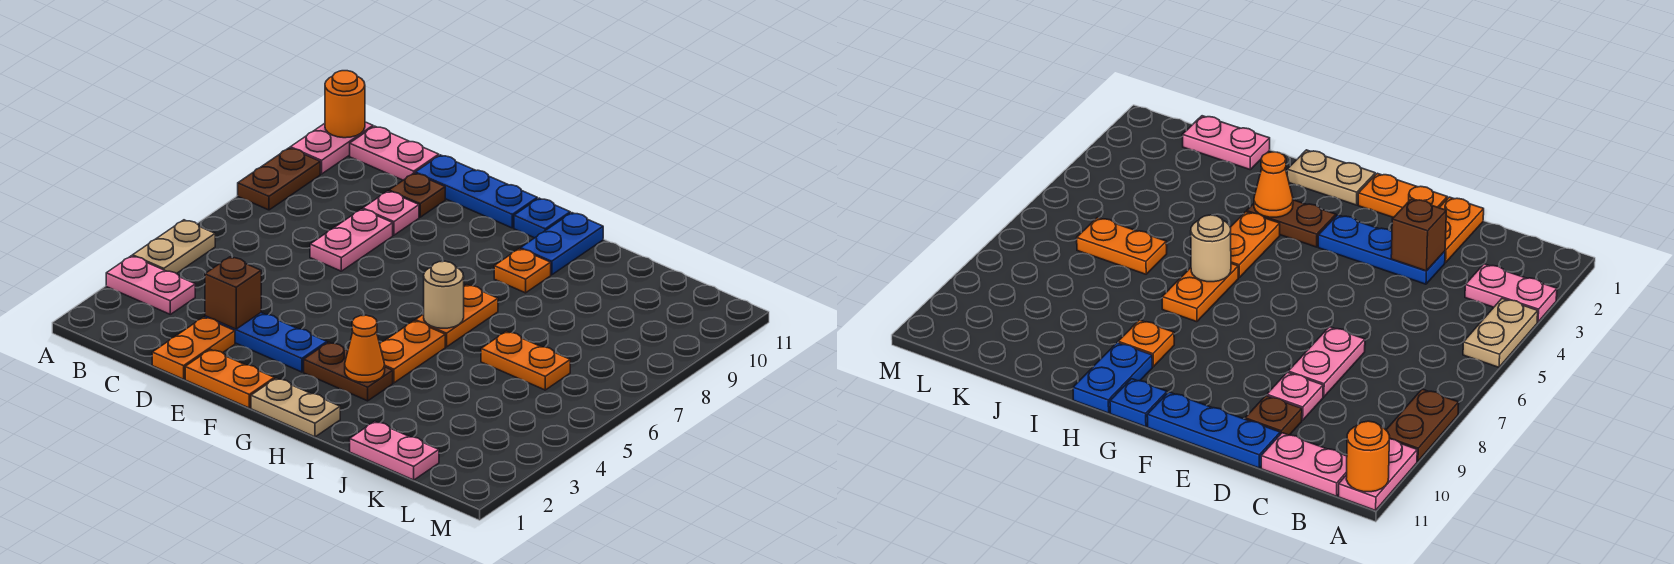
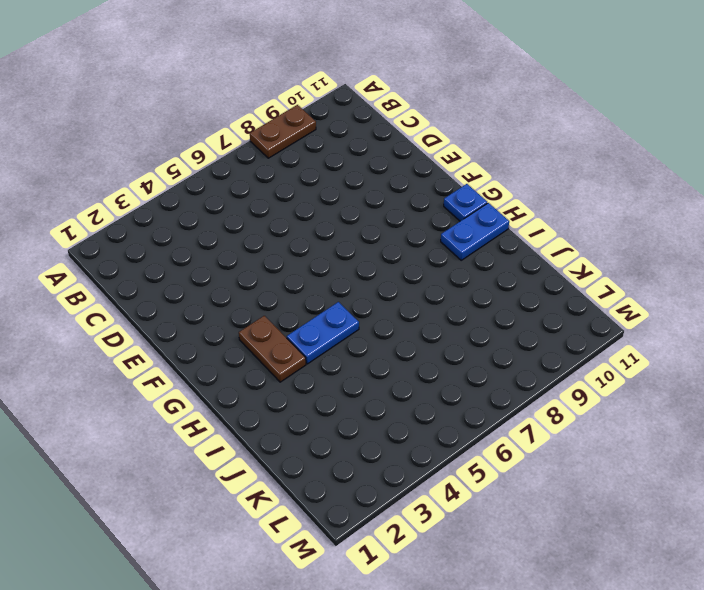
blue plate H4:H5 level 1 -> orange plate H4:H5 level 1
none -> pink plate A3:B3 level 1
none -> tan plate A4:A5 level 1
none -> pink plate A10:A11 level 1

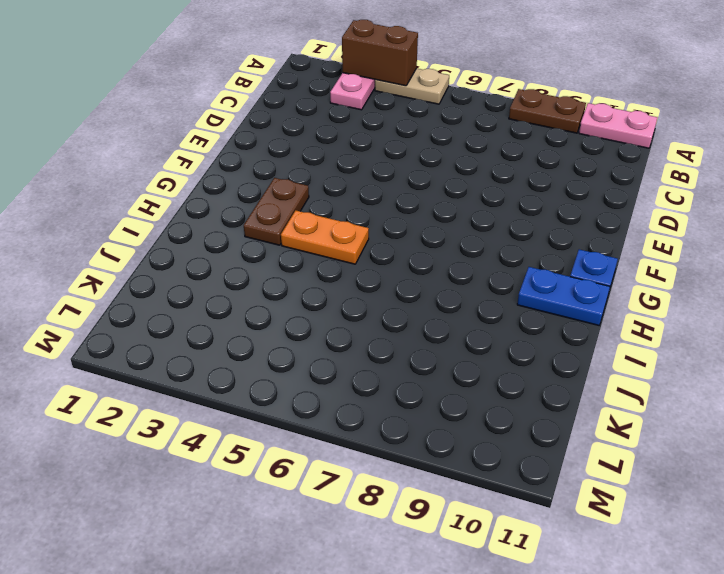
brown brick A3:A4 level 2 -> none
none -> pink plate B11:C11 level 1
none -> orange plate D1:D2 level 1
none -> blue plate D3:F3 level 1

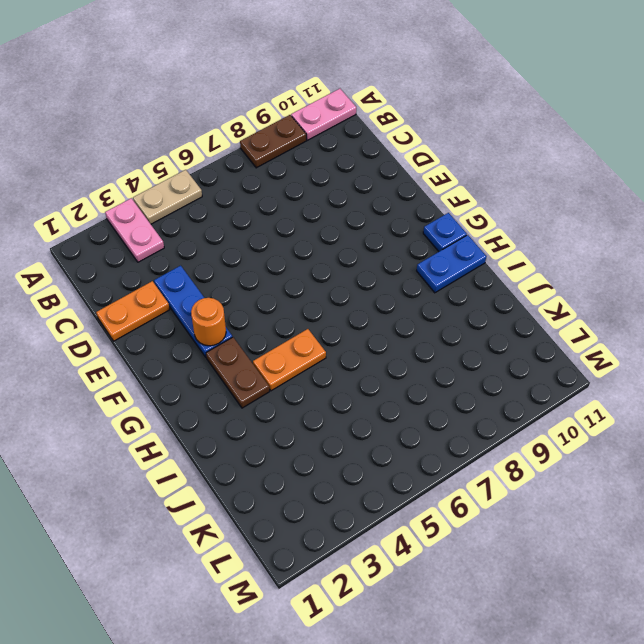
orange round brick F3 level 2 -> orange round brick A11 level 2
none -> pink plate B11:C11 level 1
none -> pink plate D7:D8 level 1
none -> pink plate D9 level 1

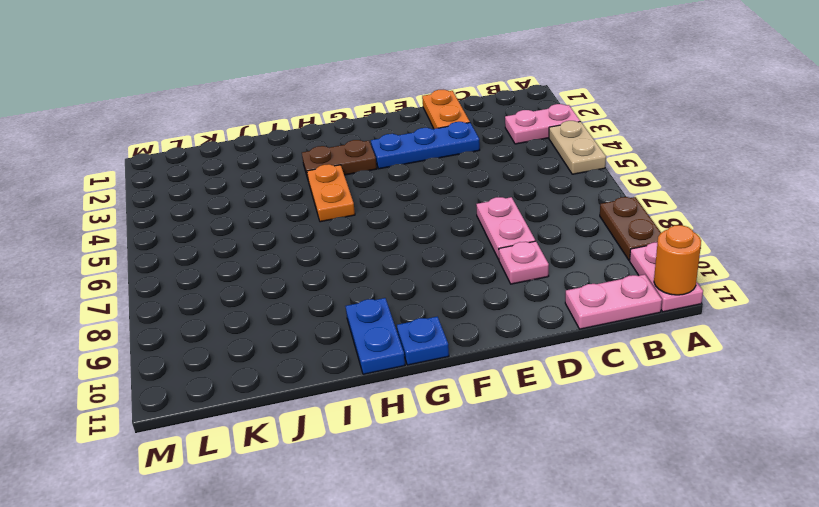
none -> brown plate D10 level 1
none -> blue plate D11:F11 level 1
none -> orange plate E1:F1 level 1

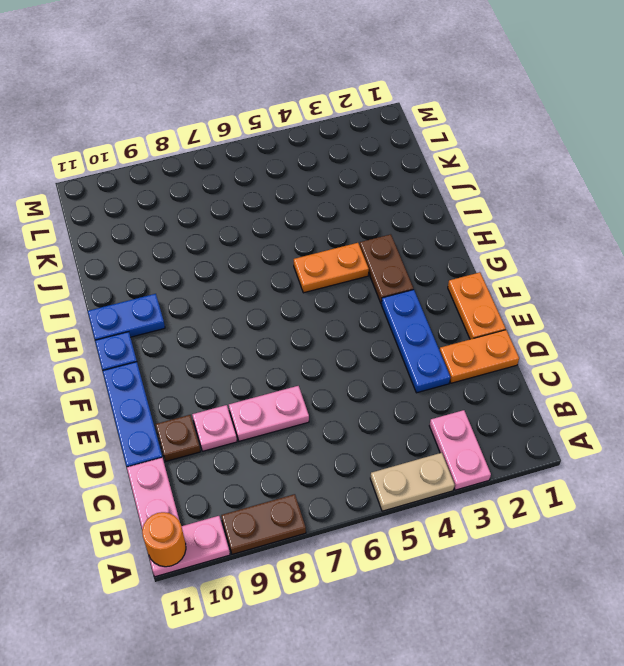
none -> tan plate G1:H1 level 1
none -> orange plate H6:H7 level 1
none -> orange plate H9 level 1

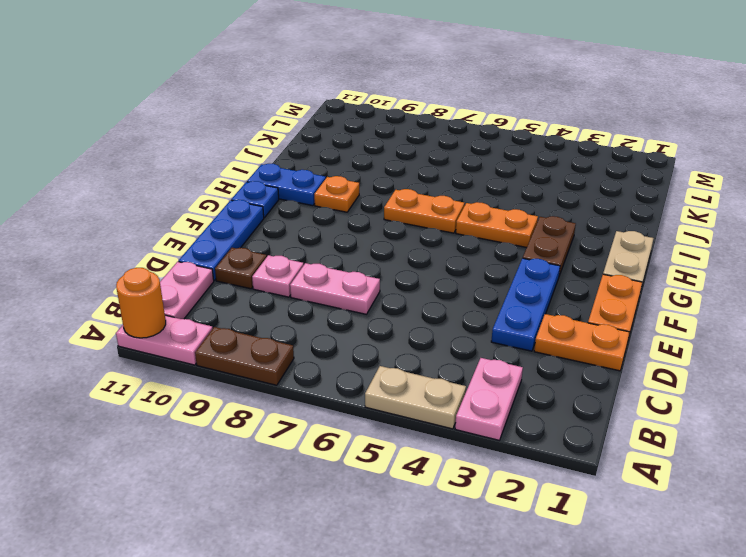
none -> pink plate J1:K1 level 1
none -> orange plate J6:K6 level 1
none -> brown brick D3 level 2

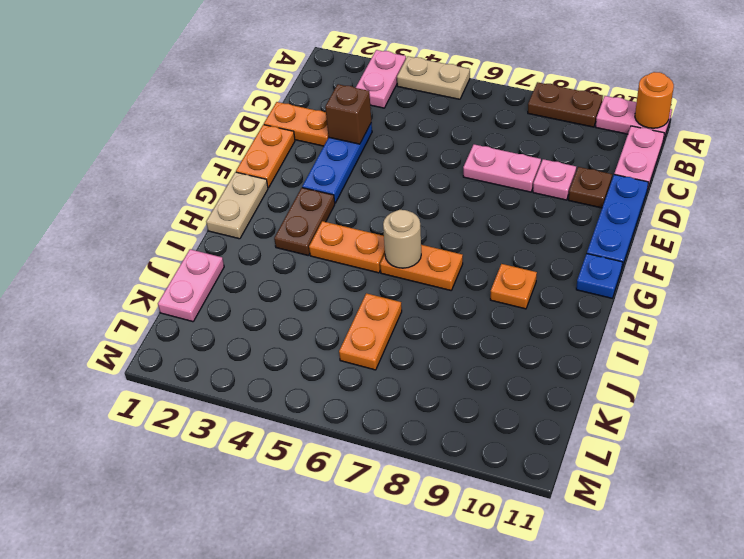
none -> blue plate H10:H11 level 1
none -> orange cone H3 level 2

